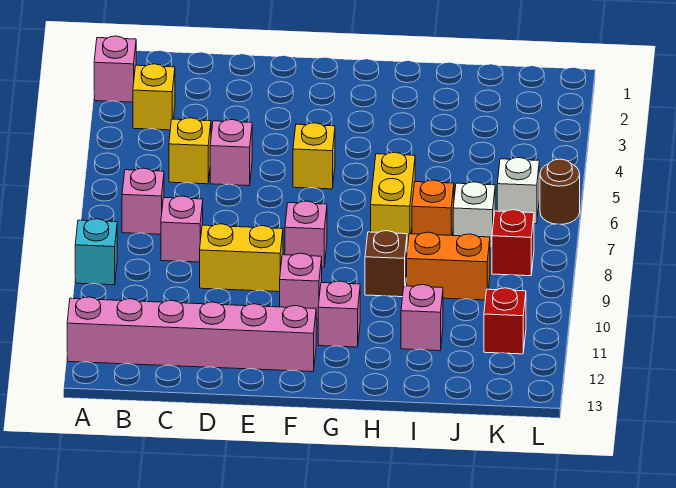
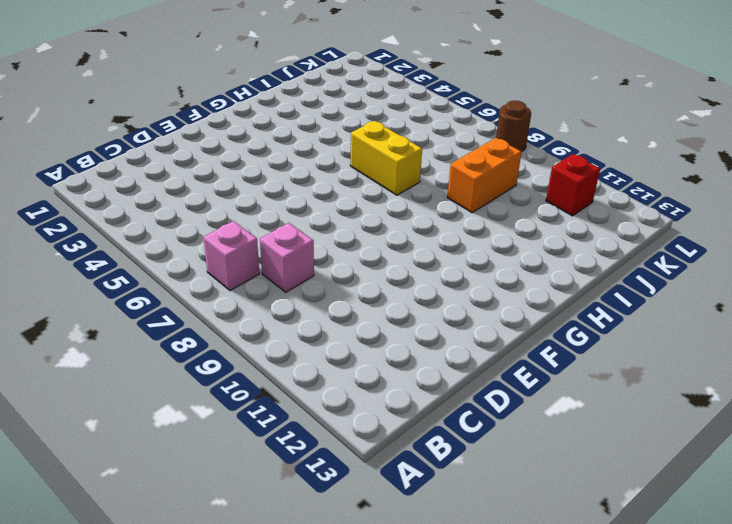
brown round brick L8 level 1 -> brown round brick L6 level 1
none -> pink brick A2 level 1
none -> cyan brick A9 level 1
none -> pink brick A12:F12 level 1

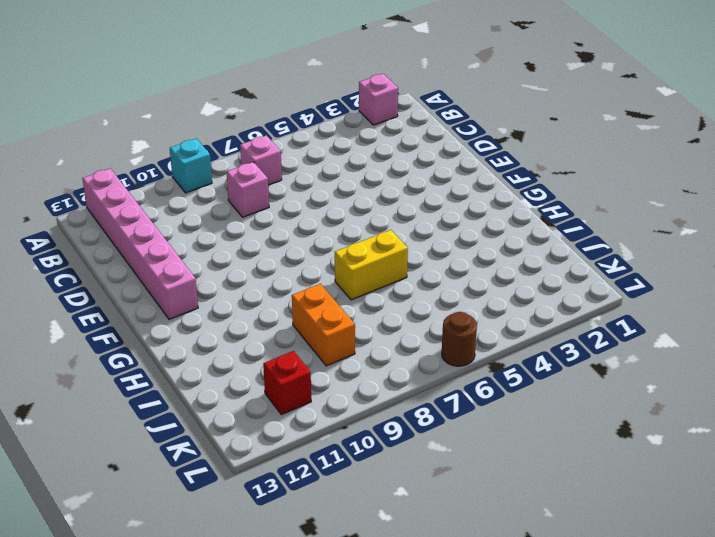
none -> yellow brick B3 level 1
none -> yellow brick C5 level 1
none -> pink brick D5 level 1

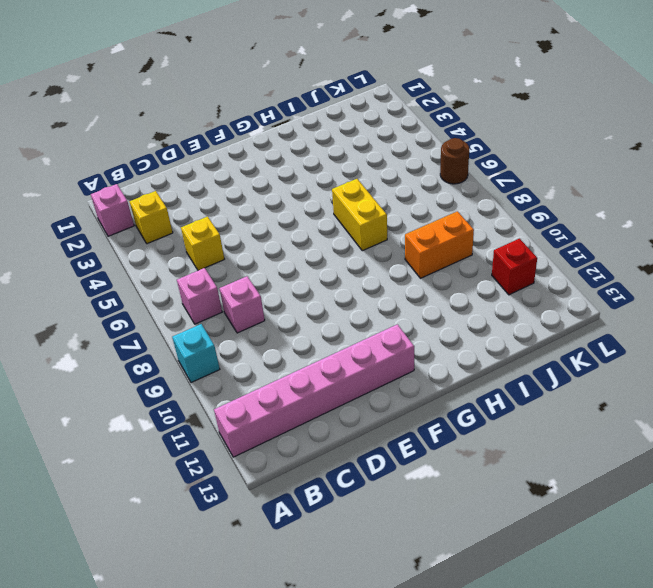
none -> pink brick D5 level 1
none -> yellow brick D9:E9 level 1
none -> yellow brick F5 level 1

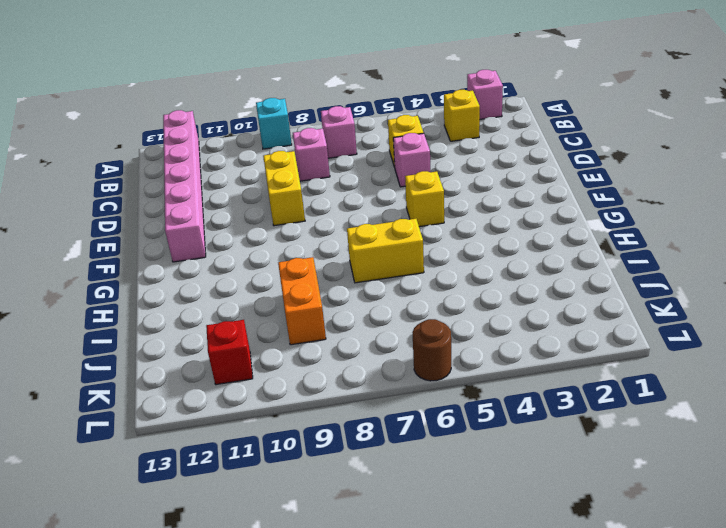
none -> pink brick F8 level 1
none -> pink brick F10 level 1
none -> pink brick G11 level 1

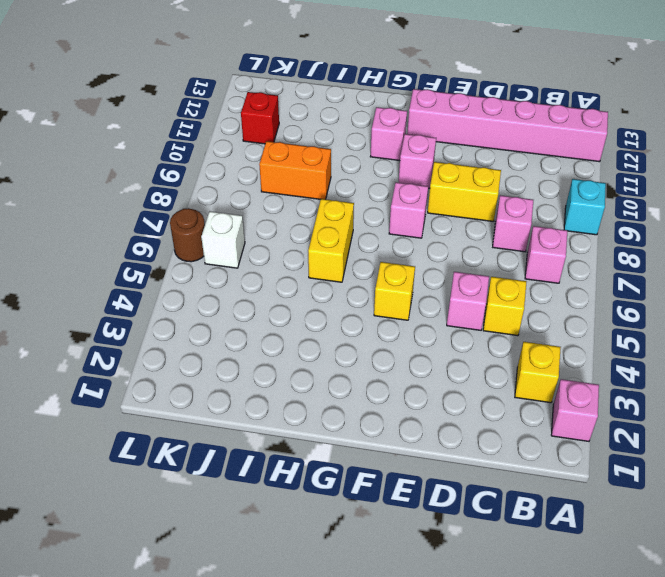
none -> brown brick H9 level 1
none -> orange brick I7 level 1
none -> pink brick I11 level 1

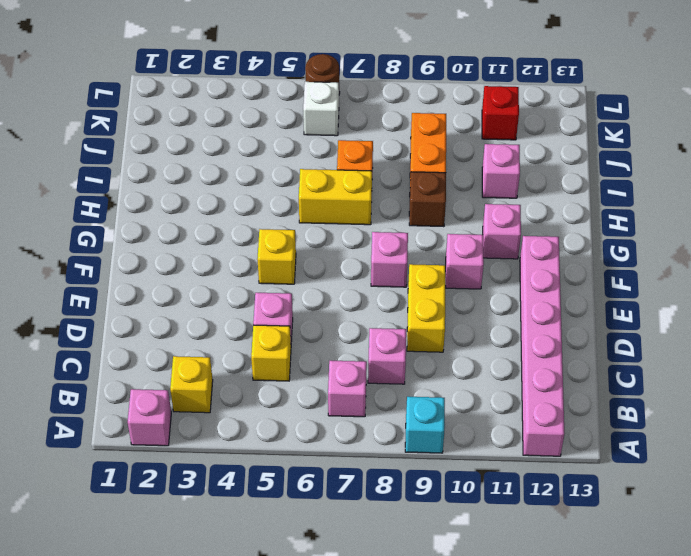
none -> white brick J7 level 1
none -> red brick K8 level 1

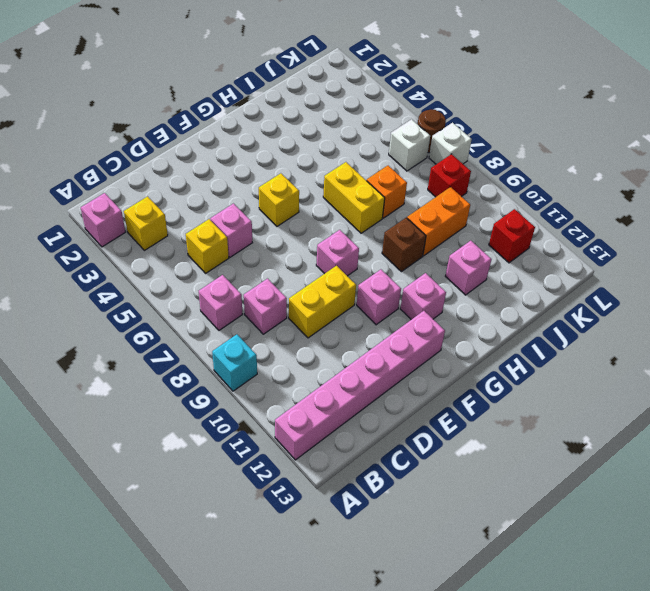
white brick L7 level 1 -> white brick J7 level 1

